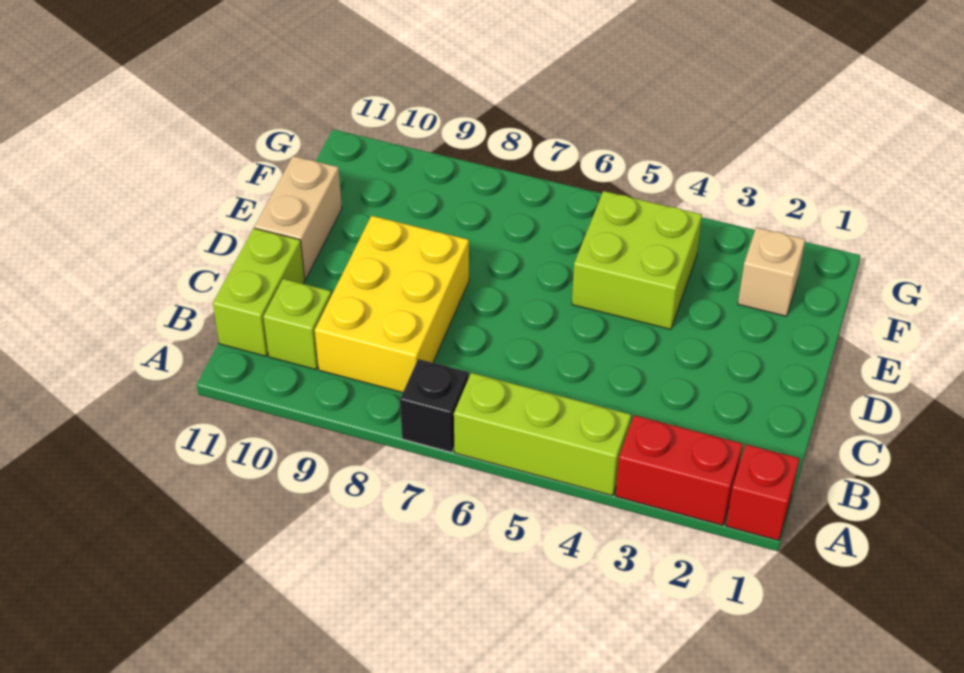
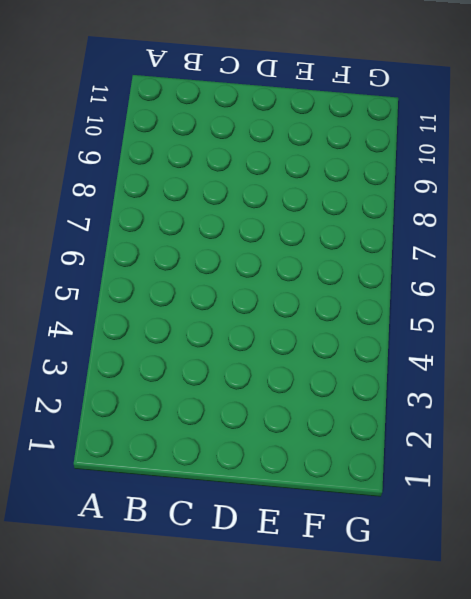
none -> red brick A1 level 1
none -> red brick A2:A3 level 1

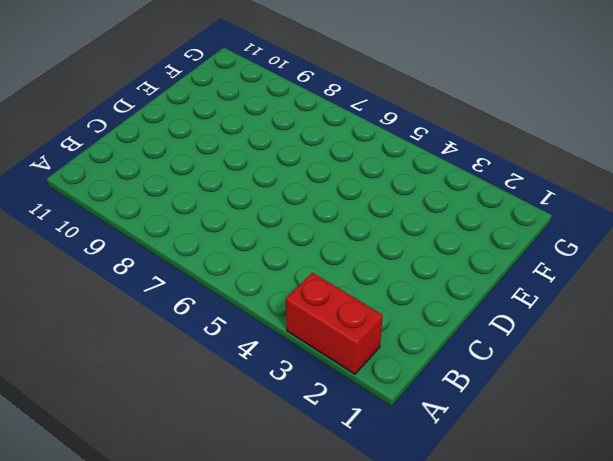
none -> red brick A1 level 1
none -> lime brick A4:A6 level 1

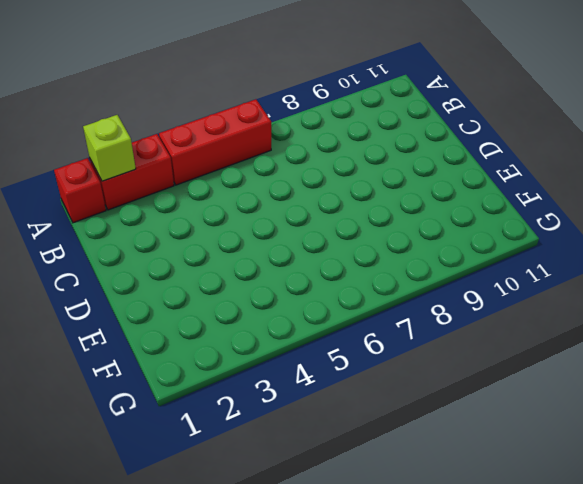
lime brick A2 level 2 -> lime brick B10 level 1
red brick A4:A6 level 1 -> lime brick A4:A6 level 1
none -> black brick A7 level 1
none -> yellow brick B8:D9 level 1

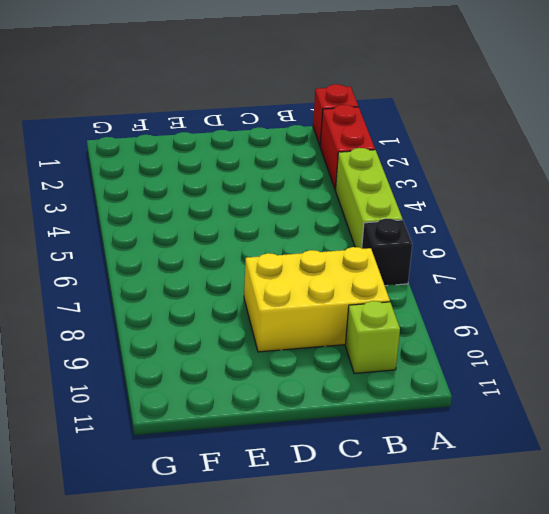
none -> lime brick B11:C11 level 1
none -> tan brick D11:E11 level 1

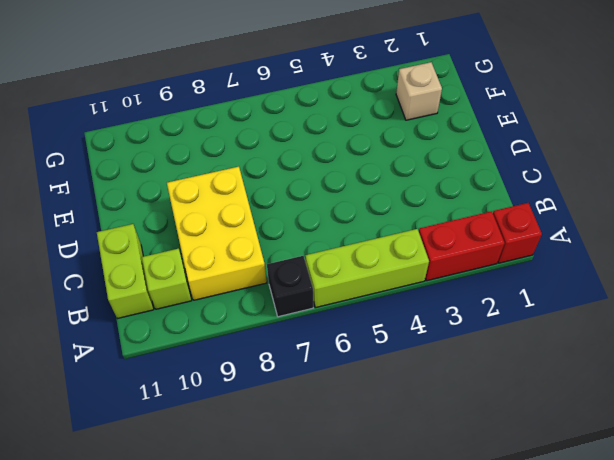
none -> tan brick D11:E11 level 1
none -> lime brick E4:F5 level 1

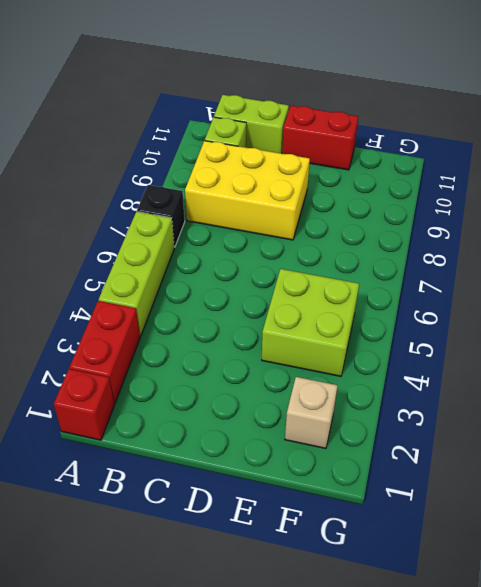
red brick D11:E11 level 1 -> tan brick D11:E11 level 1

